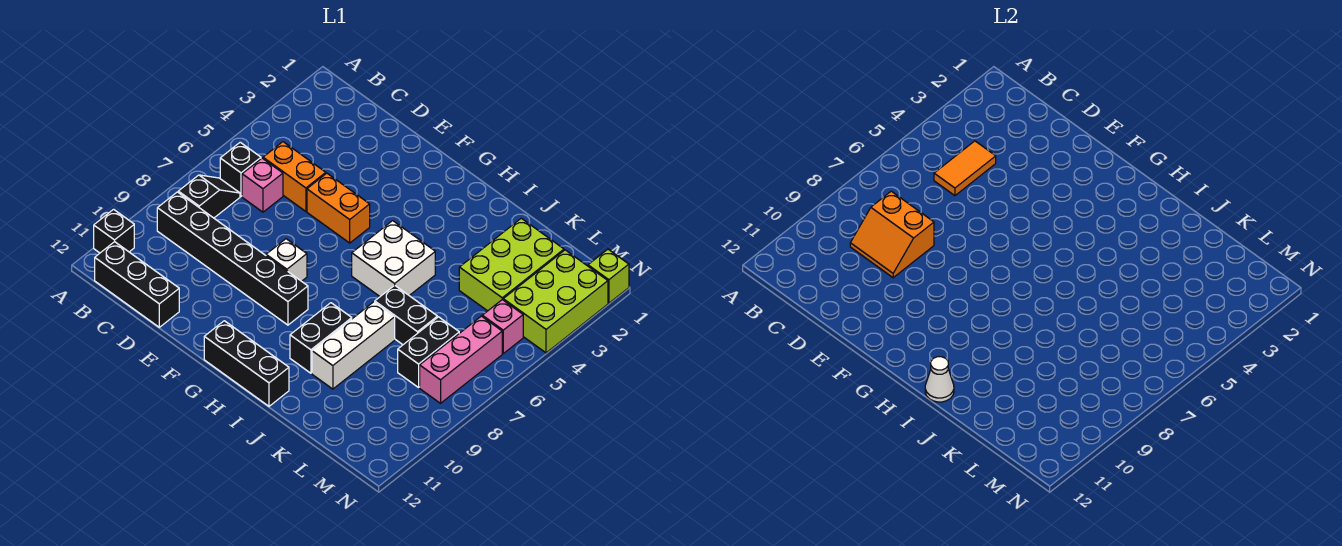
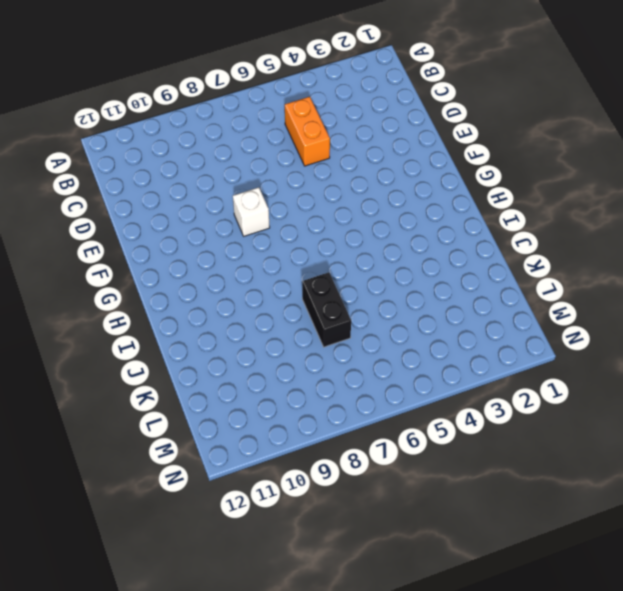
none -> black brick A11 level 1
none -> black brick B6 level 1
none -> black slope B7:B8 level 1 top 8

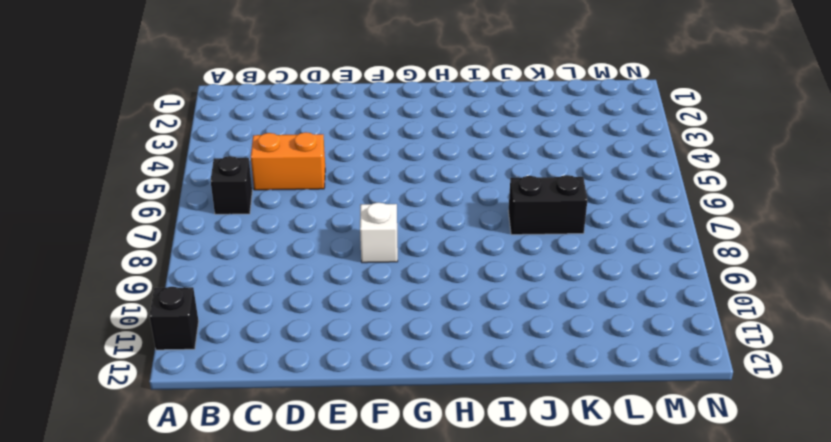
none -> black slope B7:B8 level 1 top 8
none -> black brick B9:G9 level 1
none -> black brick B12:D12 level 1

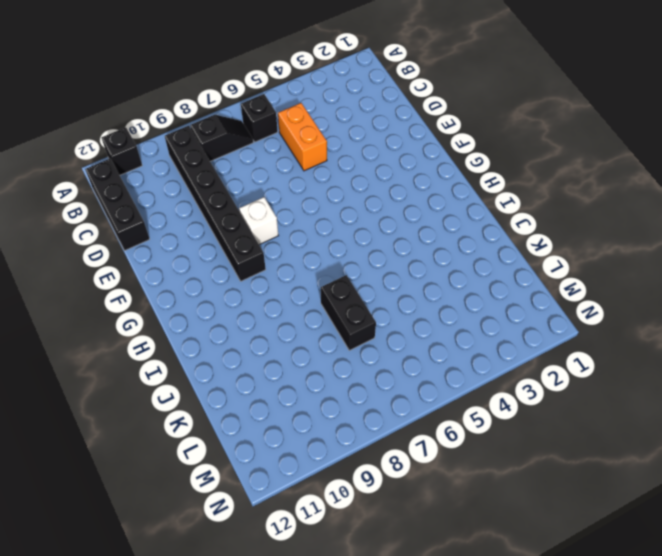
none -> pink brick C6 level 1
none -> orange brick E5:F5 level 1
none -> black brick G12:I12 level 1

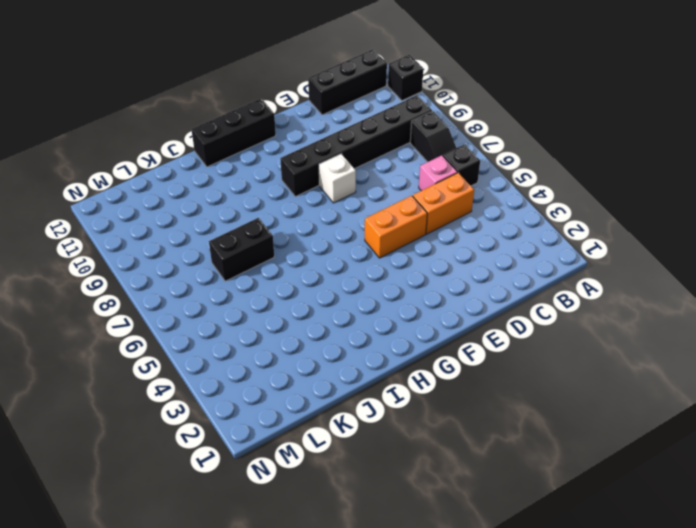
none -> white brick H5:I6 level 1
none -> black brick I9:I10 level 1
none -> white brick J8:J10 level 1

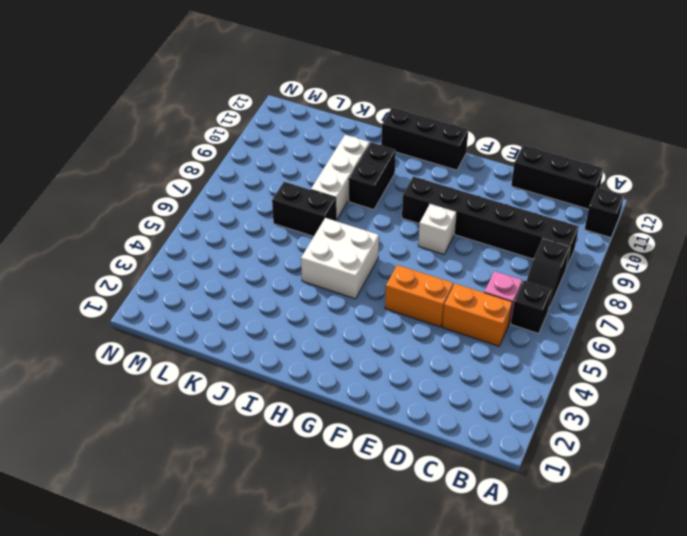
none -> lime brick K2:L4 level 1
none -> black brick L7:L8 level 1
none -> lime brick M2:N4 level 1

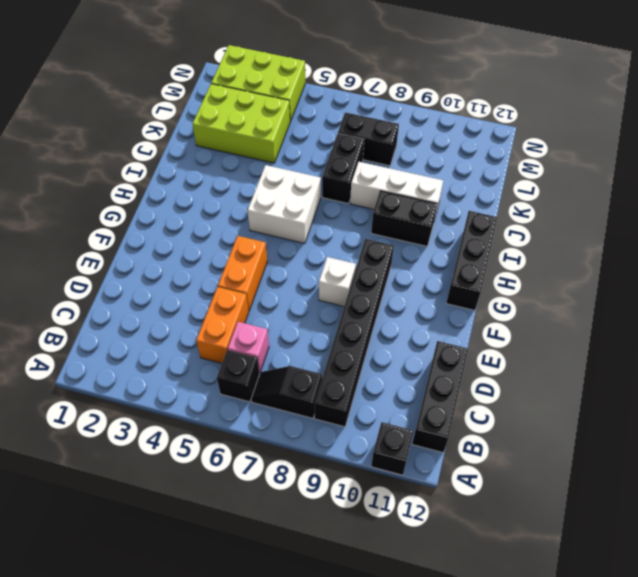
none -> pink brick M5 level 1
none -> pink brick M6:M8 level 1
none -> lime brick N1 level 1

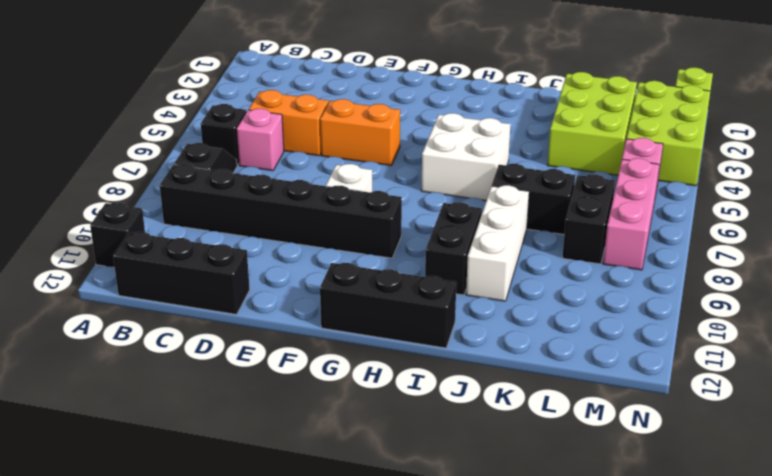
none -> orange tile C4:C5 level 2
none -> orange slope C8:D9 level 2 top 8
none -> white cone I12 level 2

